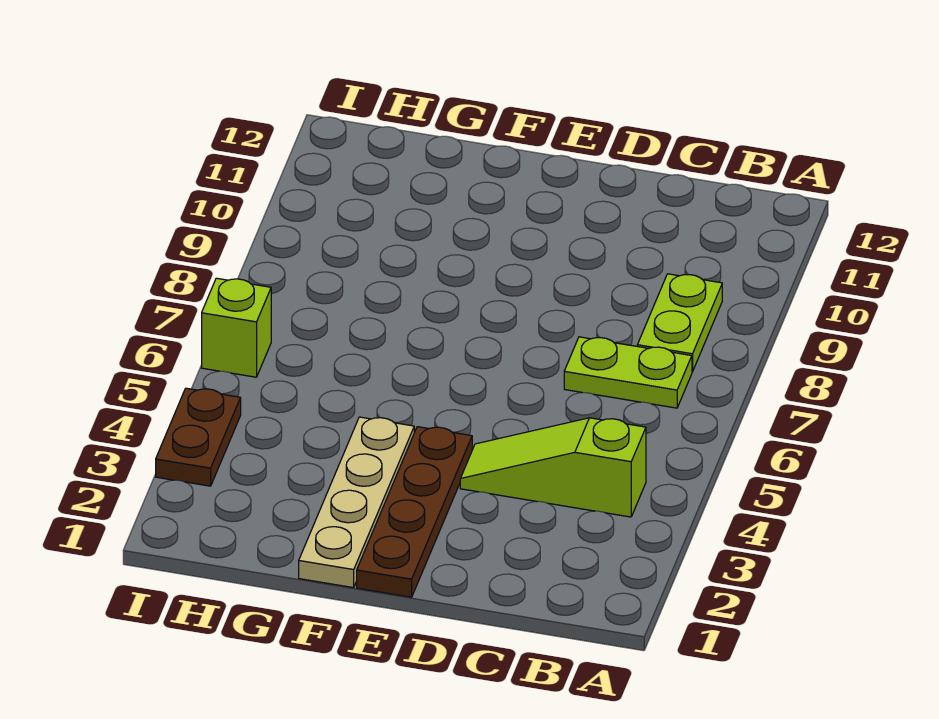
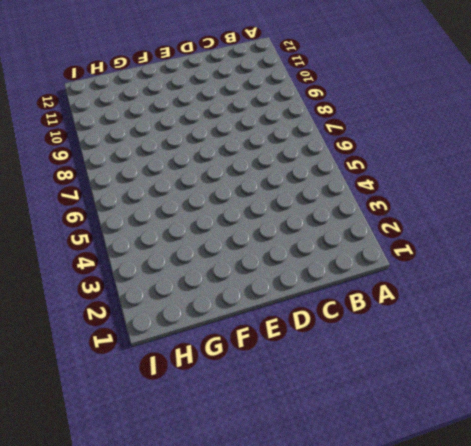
none -> lime slope B4:D4 level 1 top B
none -> lime plate B7:C7 level 1

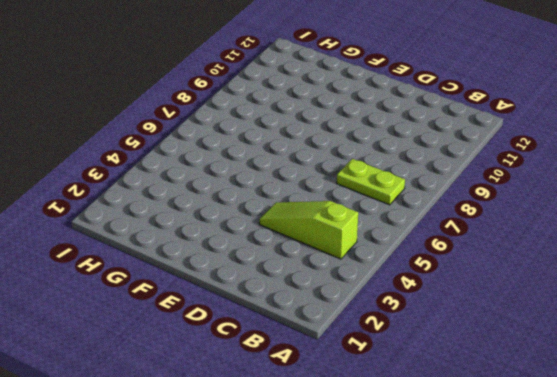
none -> lime plate B8:B9 level 1
none -> brown plate E1:E4 level 1

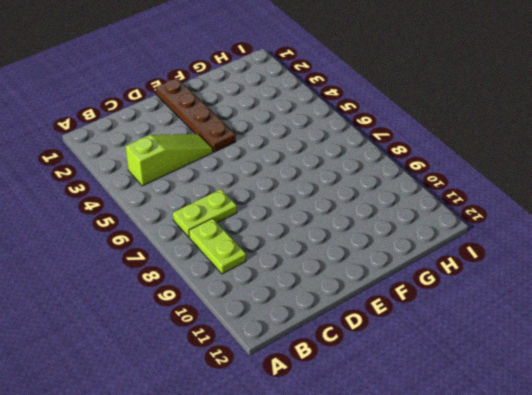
none -> tan plate F1:F4 level 1
none -> brown plate I3:I4 level 1

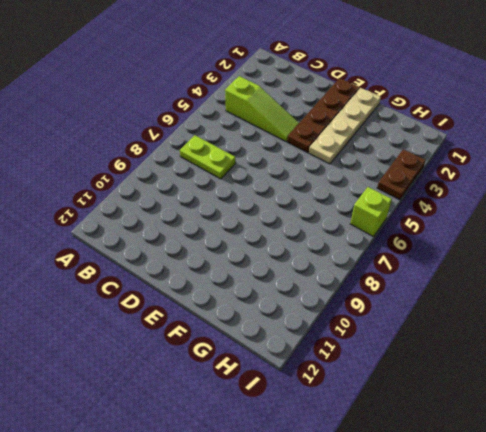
none -> lime plate B8:B9 level 1

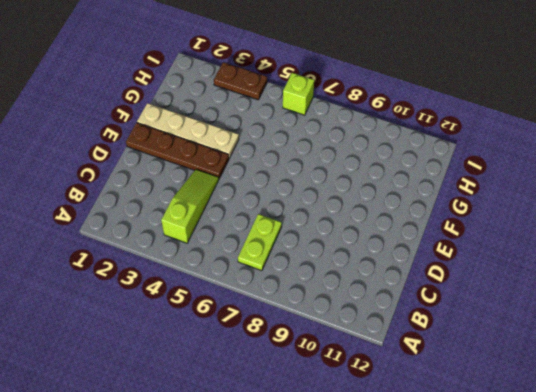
none -> lime plate B8:B9 level 1

